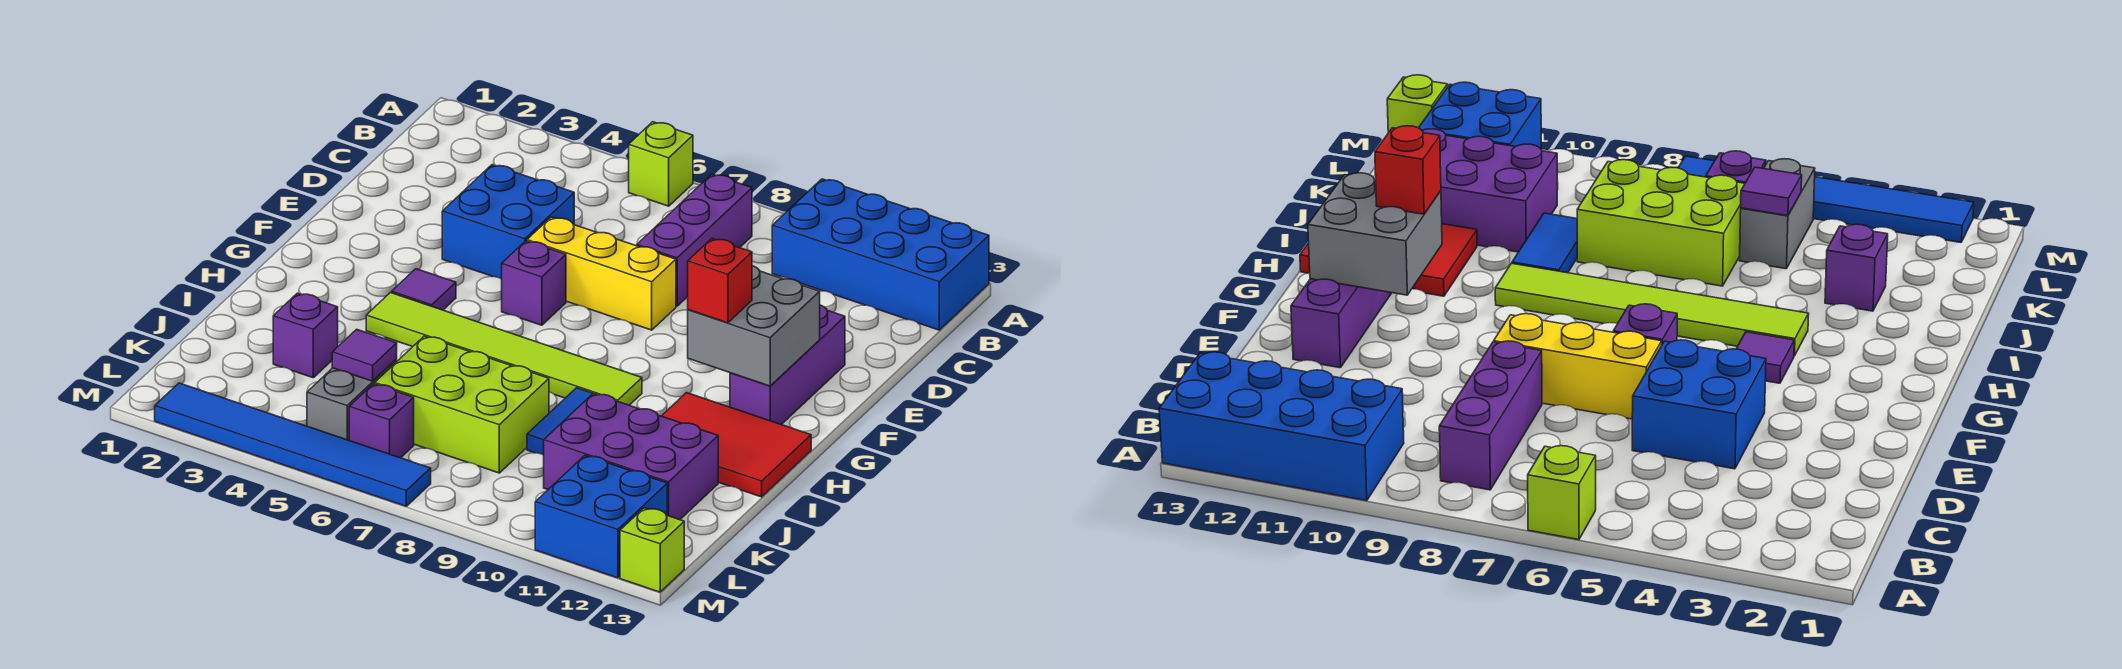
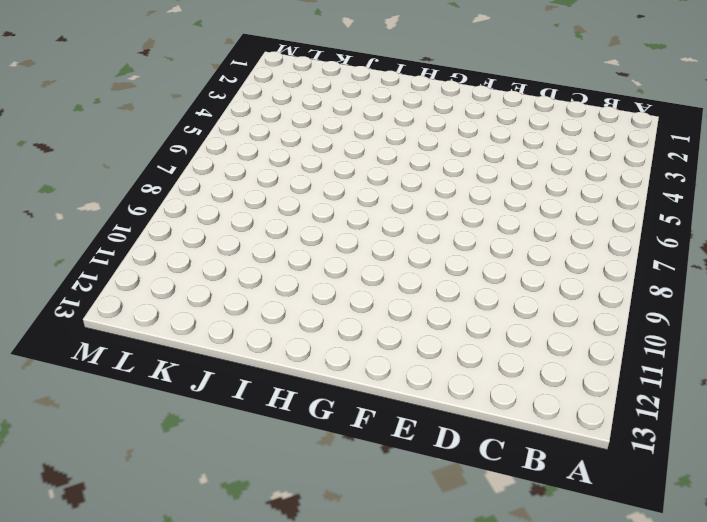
none -> lime brick A6 level 1
none -> blue brick A10:B13 level 1
none -> purple brick B8:D8 level 1

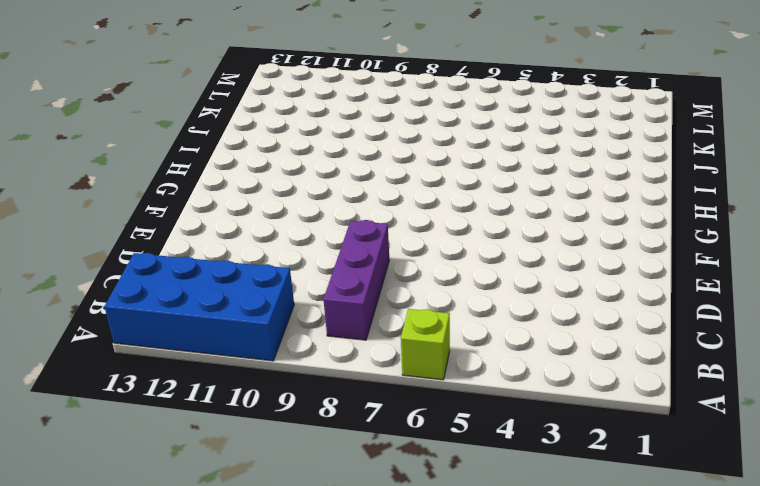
none -> blue brick D4:E5 level 1
none -> yellow brick E6:E8 level 1
none -> purple brick E12:G12 level 1

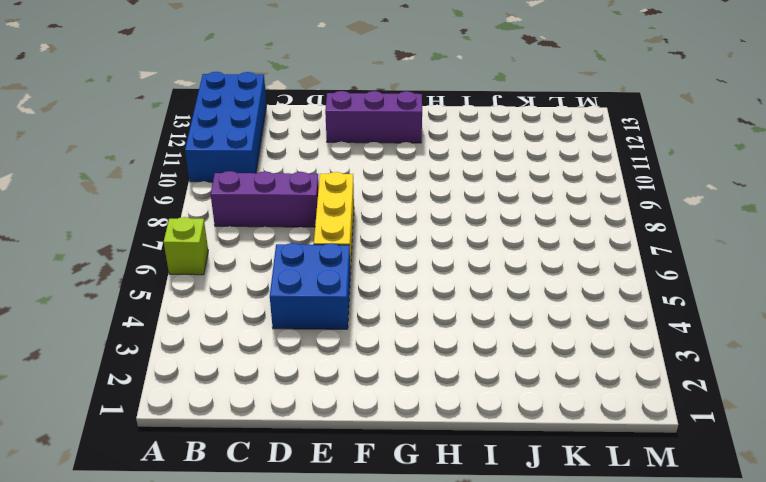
none -> purple brick F6 level 1
none -> purple tile G4 level 1
none -> lime tile H4:H9 level 1

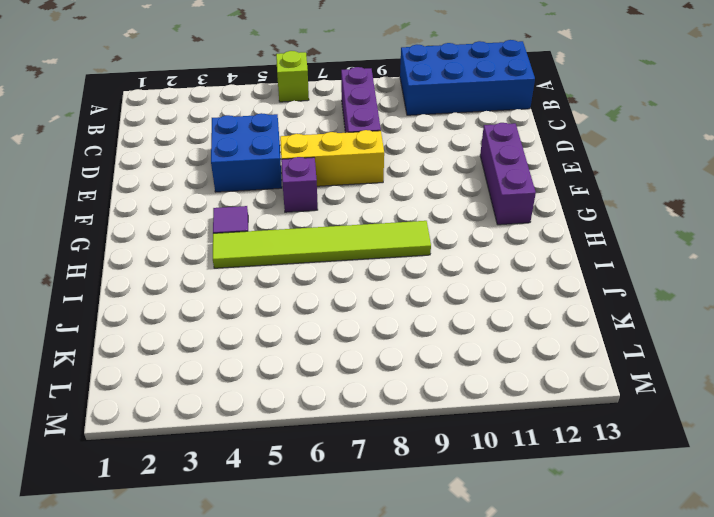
none -> red tile H11:I13 level 1
none -> blue tile I9:J9 level 1
none -> purple brick J3 level 1

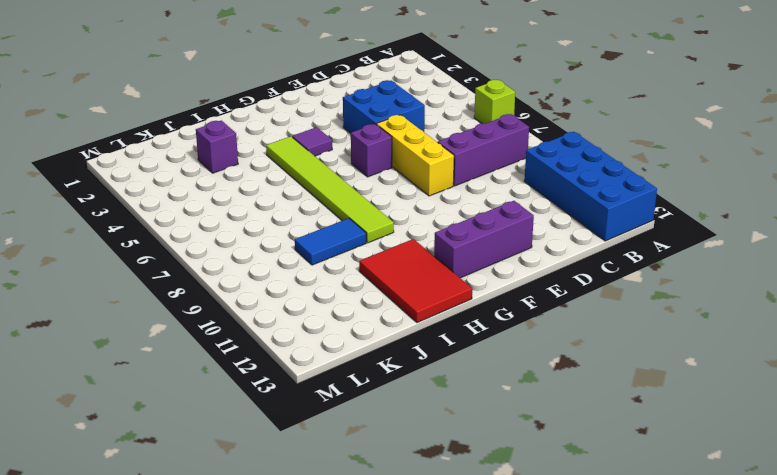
none -> lime brick J6:K8 level 1
none -> purple brick J10:K12 level 1
none -> grey brick K5:L5 level 1

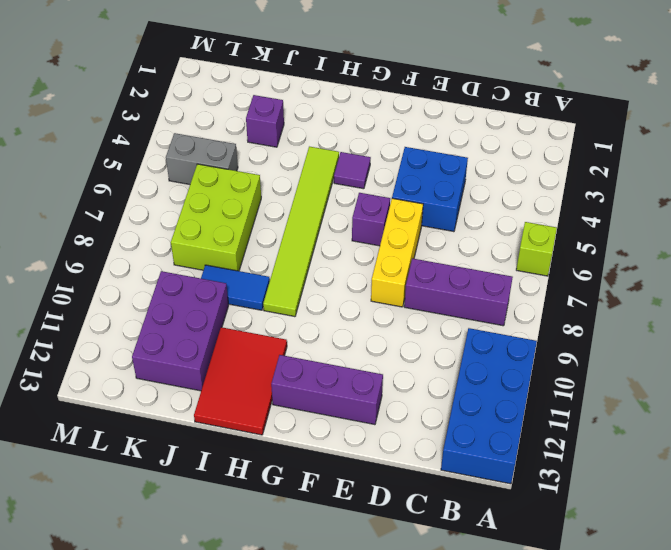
none -> purple brick L6 level 1
none -> blue brick L11:M12 level 1
none -> blue tile M2:M7 level 1

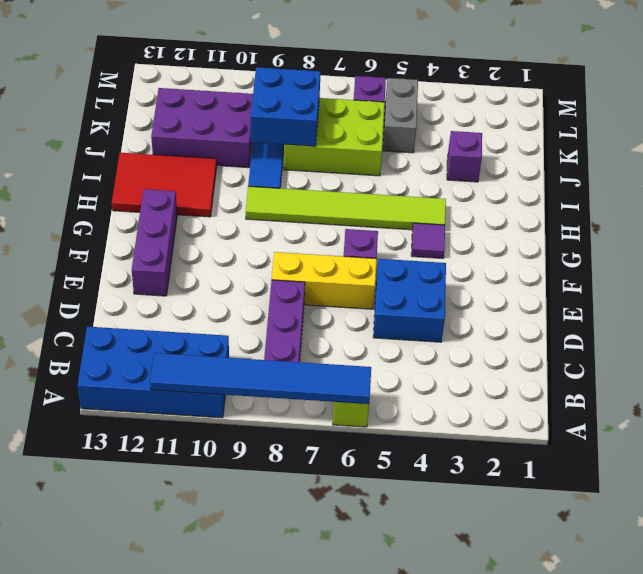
blue tile A6:A11 level 2 -> blue tile M2:M7 level 1
blue brick J8:K9 level 2 -> blue brick L11:M12 level 1
none -> lime brick M13 level 1
none -> grey brick F11:G12 level 2
none -> purple tile K5 level 2

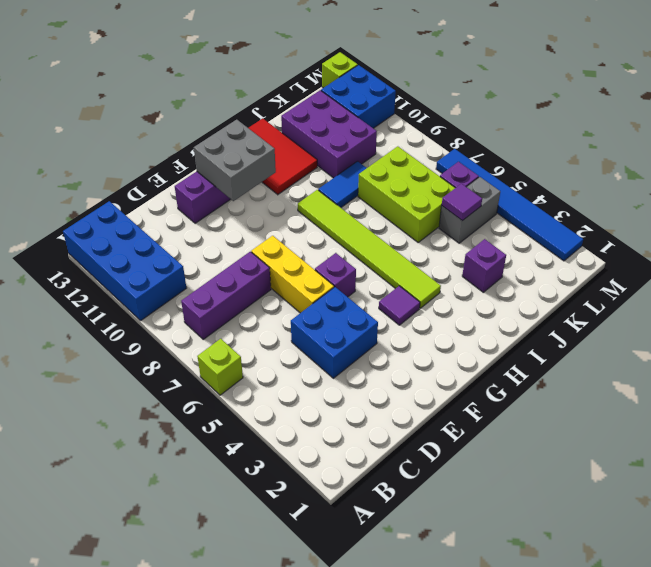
none -> red brick G11 level 3

